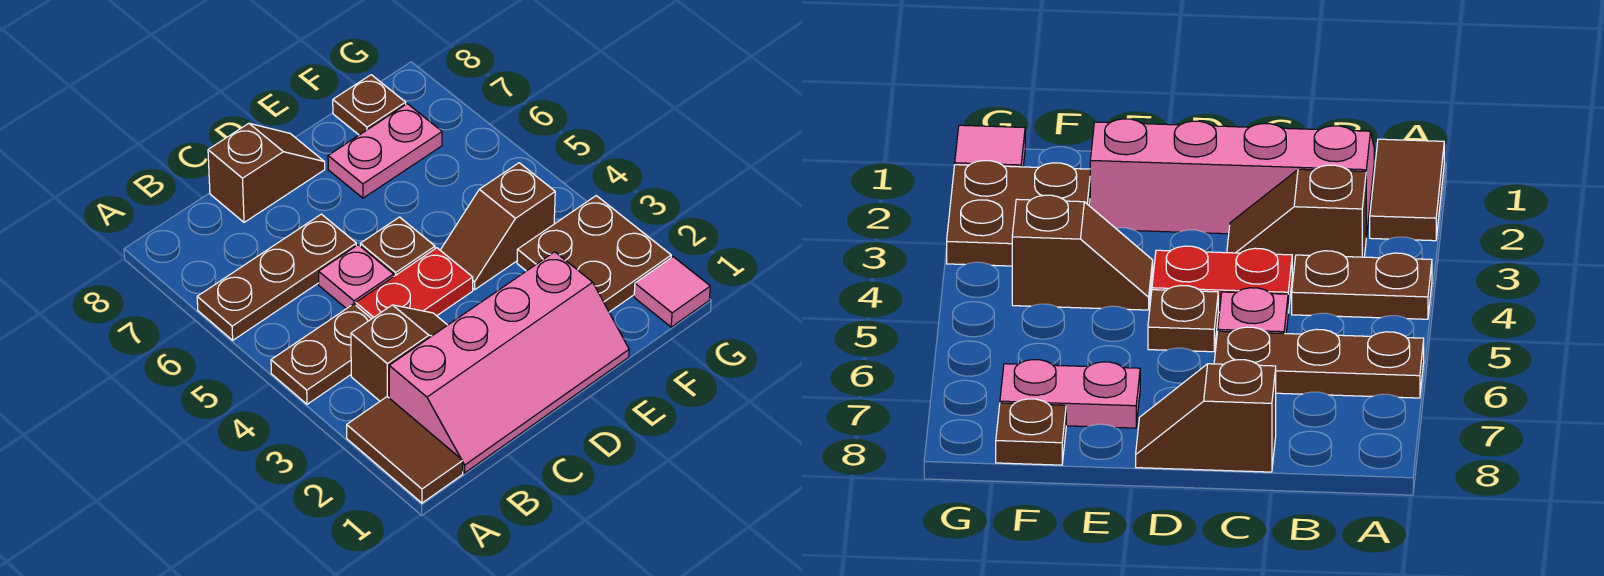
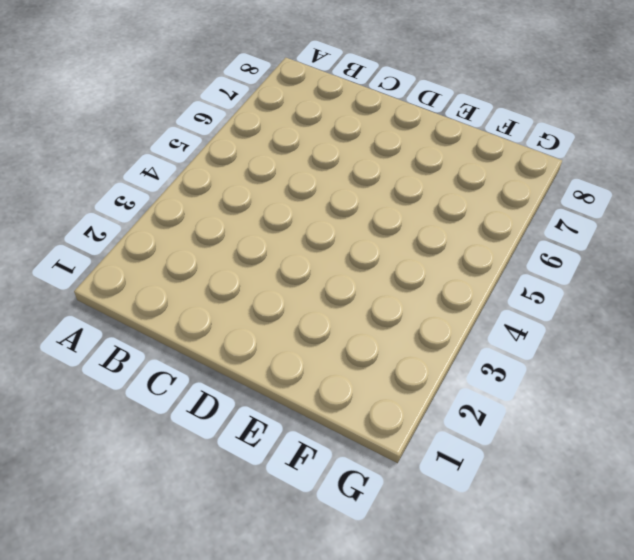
none -> brown tile A1:A2 level 1
none -> brown plate A4:B4 level 1
none -> brown plate A6:C6 level 1

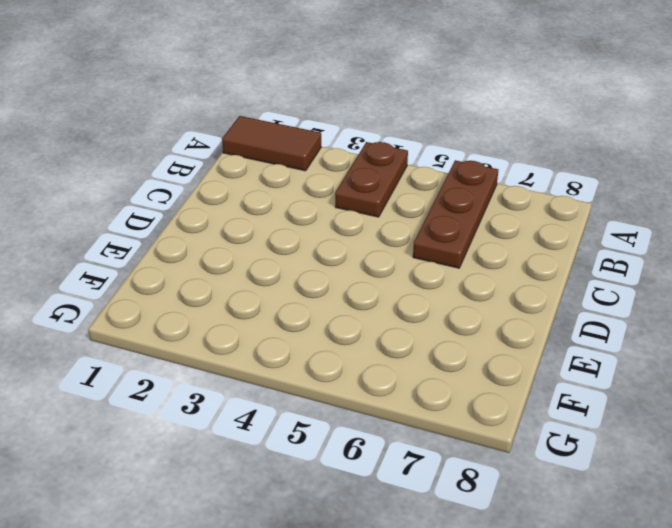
none -> pink slope B1:E2 level 1 top 2
none -> brown slope B3:C3 level 1 top B
none -> red plate C4:D4 level 1

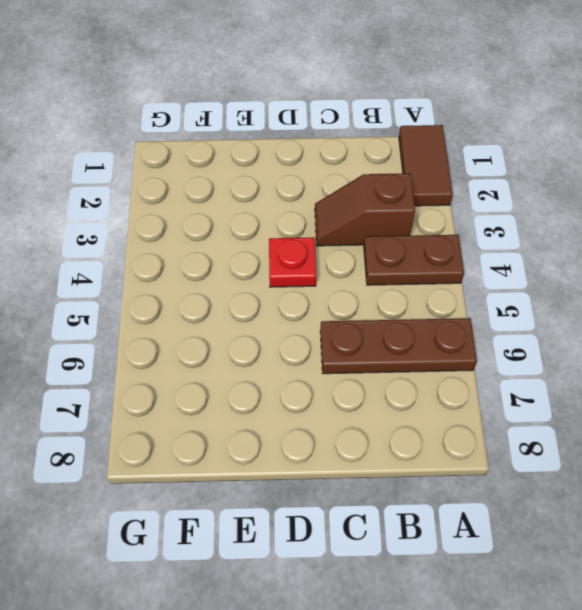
red plate D4 level 1 -> red plate C4:D4 level 1
none -> pink slope B1:E2 level 1 top 2
none -> pink plate C5 level 1
none -> brown slope C8:D8 level 1 top C

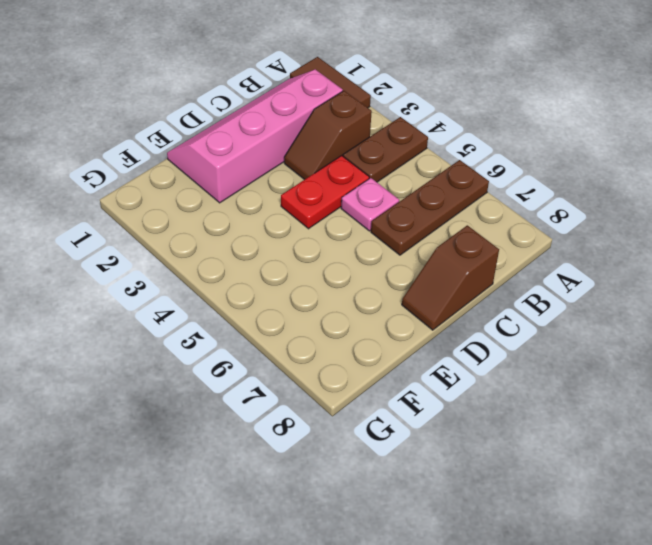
none -> brown plate D5 level 1
none -> brown slope E4:F4 level 1 top F
none -> pink plate E7:F7 level 1

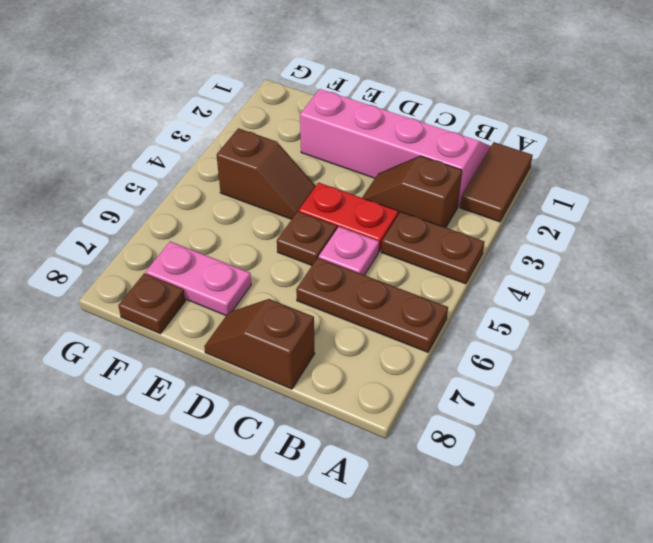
none -> brown plate F2:G3 level 1
none -> pink tile G1 level 1

